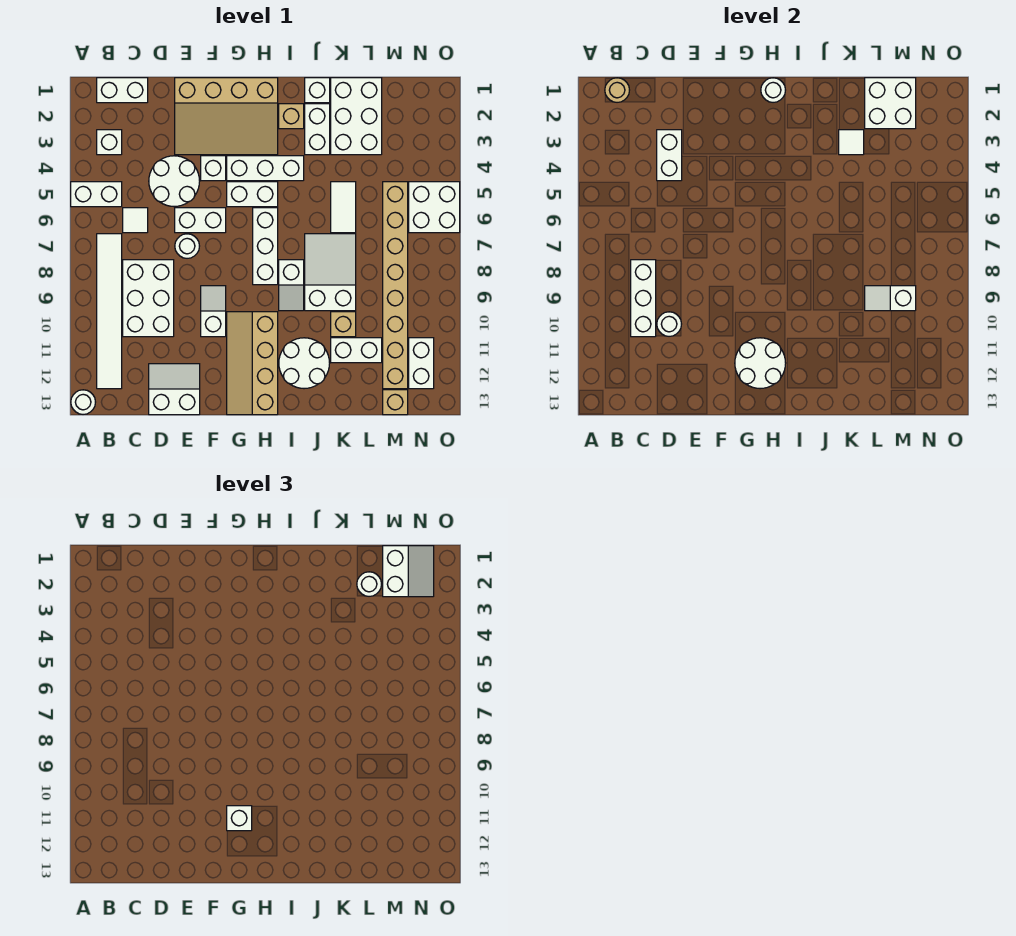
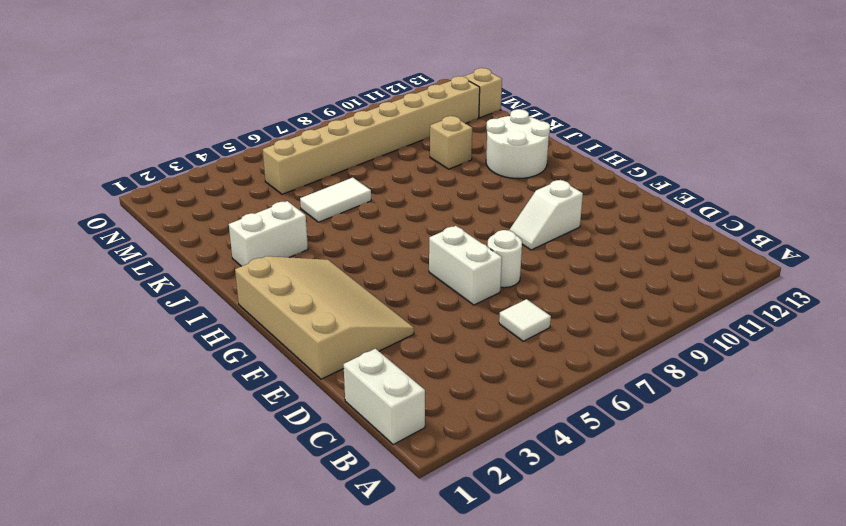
none -> white brick A5:B5 level 1
none -> white round brick A13 level 1
none -> white brick B3 level 1
none -> white tile B7:B12 level 1

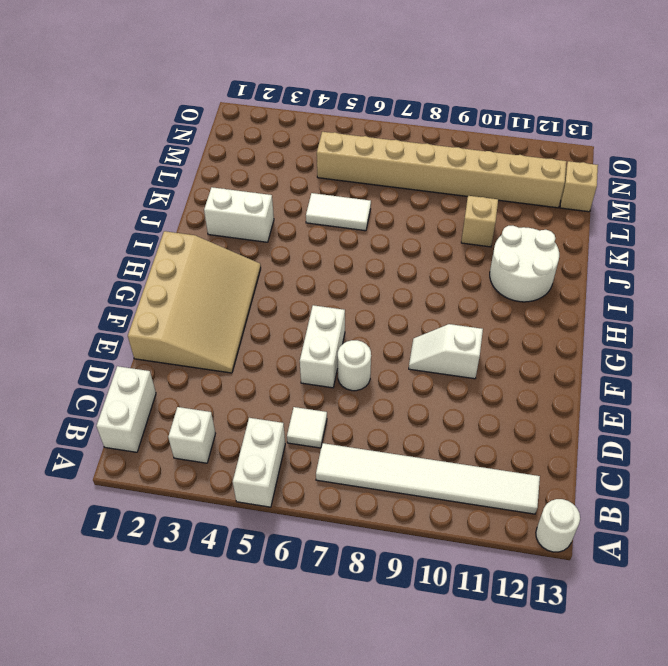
none -> white brick C8:D10 level 1
none -> white round brick D4:E5 level 1
none -> white slope D12:E13 level 1 top 13
none -> white brick F4 level 1

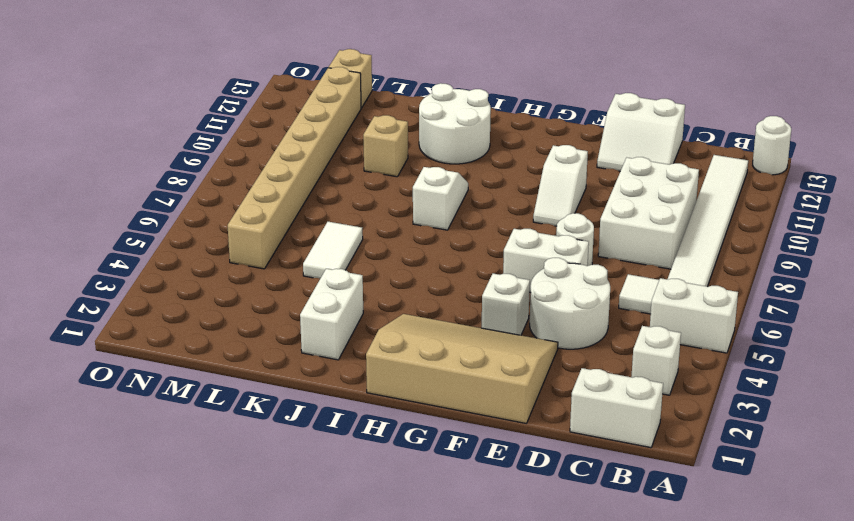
none -> white brick G4:I4 level 1
none -> white brick G5:H5 level 1
none -> tan slope G10:H13 level 1 top H
none -> white brick H6:H8 level 1

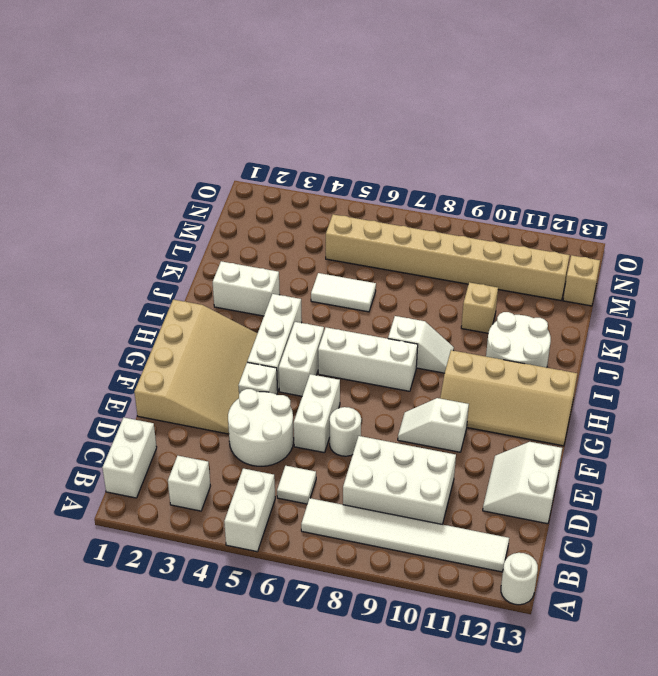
none -> tan brick I2 level 1
none -> white brick J1 level 1
none -> white slope J7:K9 level 1 top 9
none -> white brick K1:L3 level 1

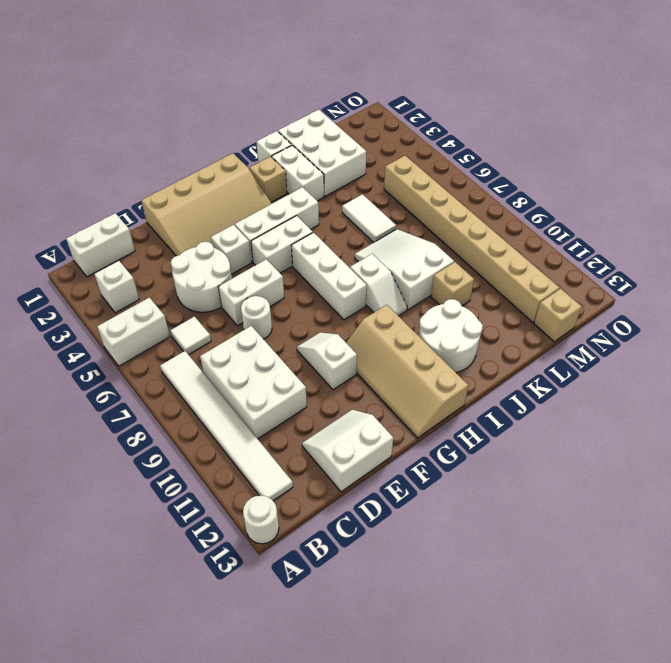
none -> white brick K11:L11 level 1
none -> white brick N5:O6 level 1
none -> white brick N11:N12 level 1
none -> tan round brick B1 level 2

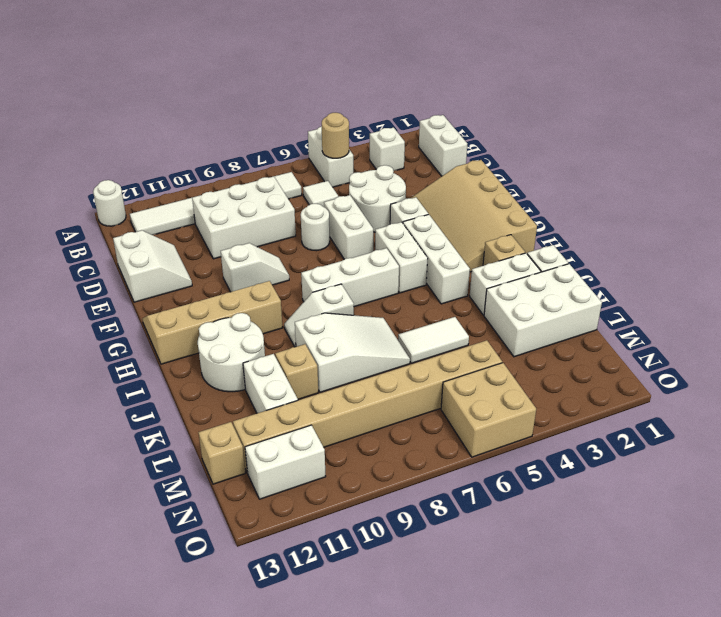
tan round brick B5 level 2 -> tan round brick B1 level 2
tan brick N5:O6 level 1 -> white brick N5:O6 level 1
none -> white brick C8:C10 level 2
none -> white brick D3:D4 level 2
none -> white round brick D10 level 2
none -> white round brick G11:H12 level 2

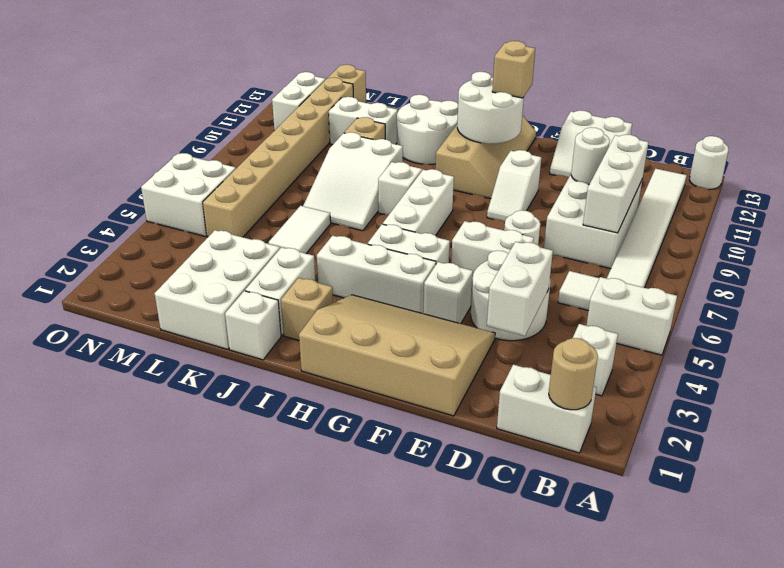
tan brick G12 level 3 -> none
none -> white round brick H1 level 2
none -> white tile K3 level 2
none -> white brick L1:M2 level 2
none -> white slope L9:M9 level 2 top M

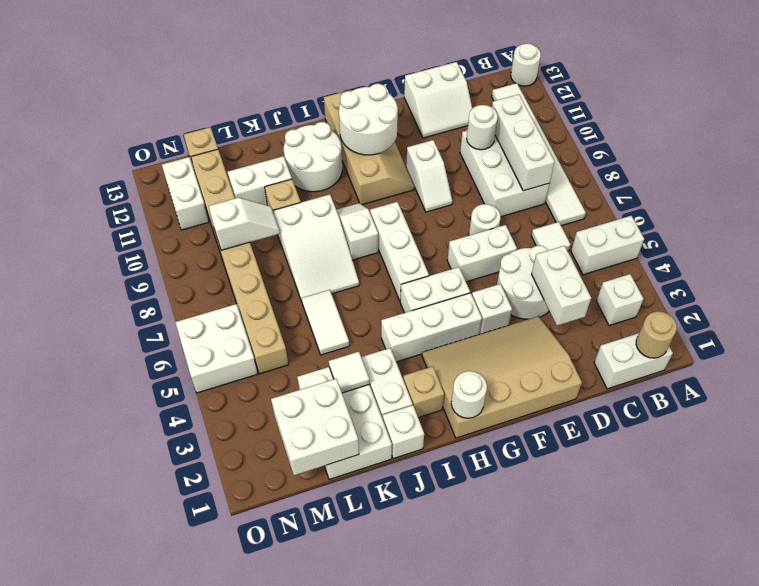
none -> white brick G11 level 3
none -> white round brick L2 level 3
none -> white slope M1:N2 level 3 top M

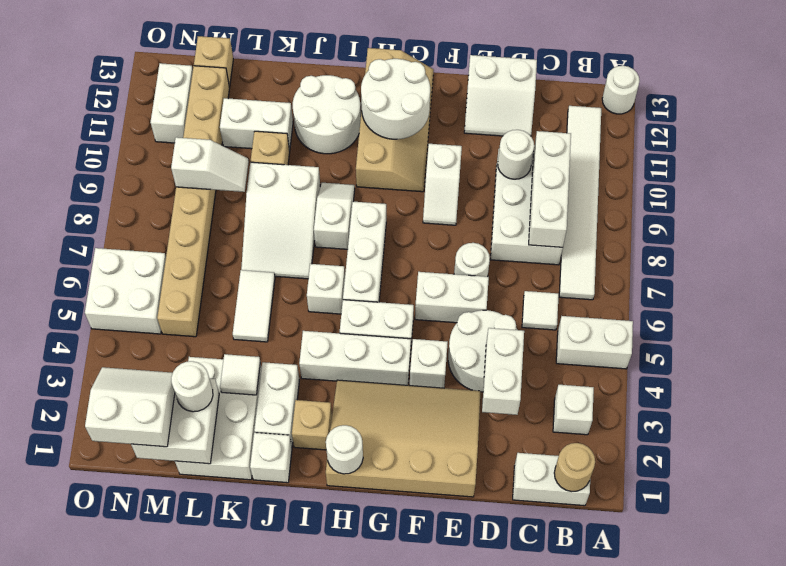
white brick I6 level 1 -> white brick G11 level 3
white slope M1:N2 level 3 top 1 -> white slope M1:N2 level 3 top M

